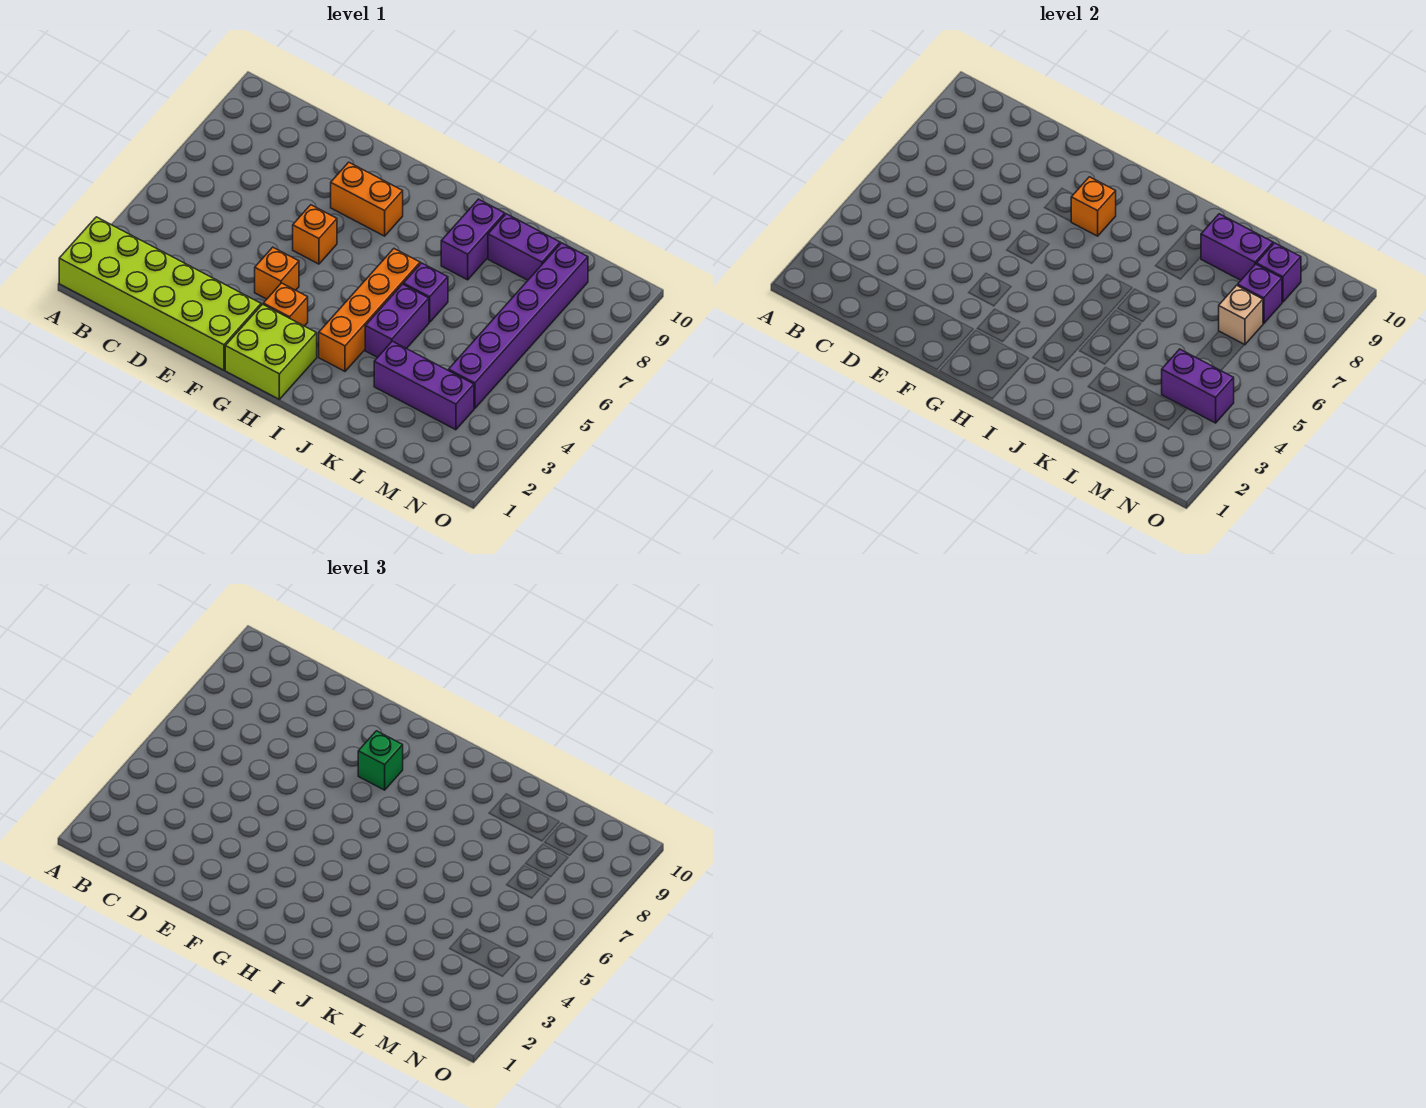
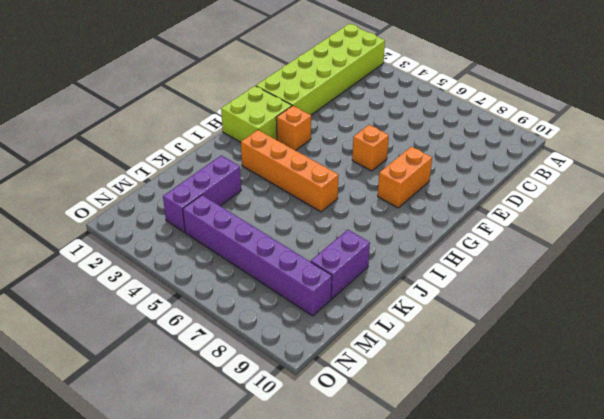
none -> orange brick F4 level 1
none -> purple brick J4:J5 level 1
none -> purple brick J6 level 1

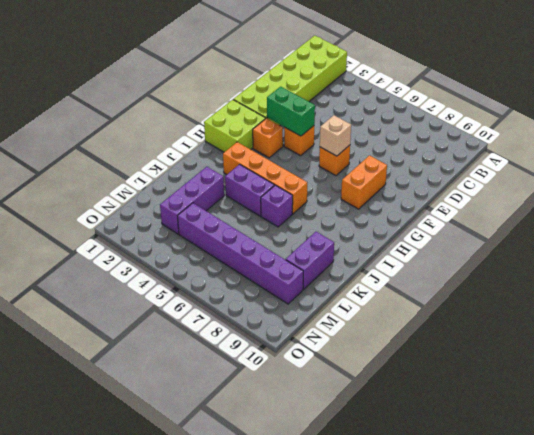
green brick F3:F4 level 2 -> none
tan brick F6 level 2 -> tan brick M7 level 2
none -> purple brick J8:J9 level 1
none -> orange brick G8 level 2
none -> purple brick K9:L9 level 2

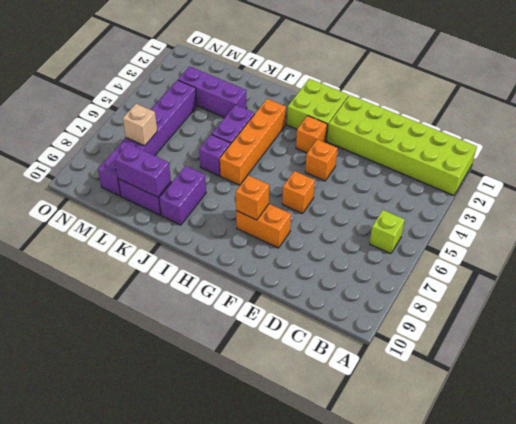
lime brick B6 level 1 -> none
none -> purple brick M4:N4 level 2
none -> purple brick M8 level 2
none -> purple brick M9 level 2

